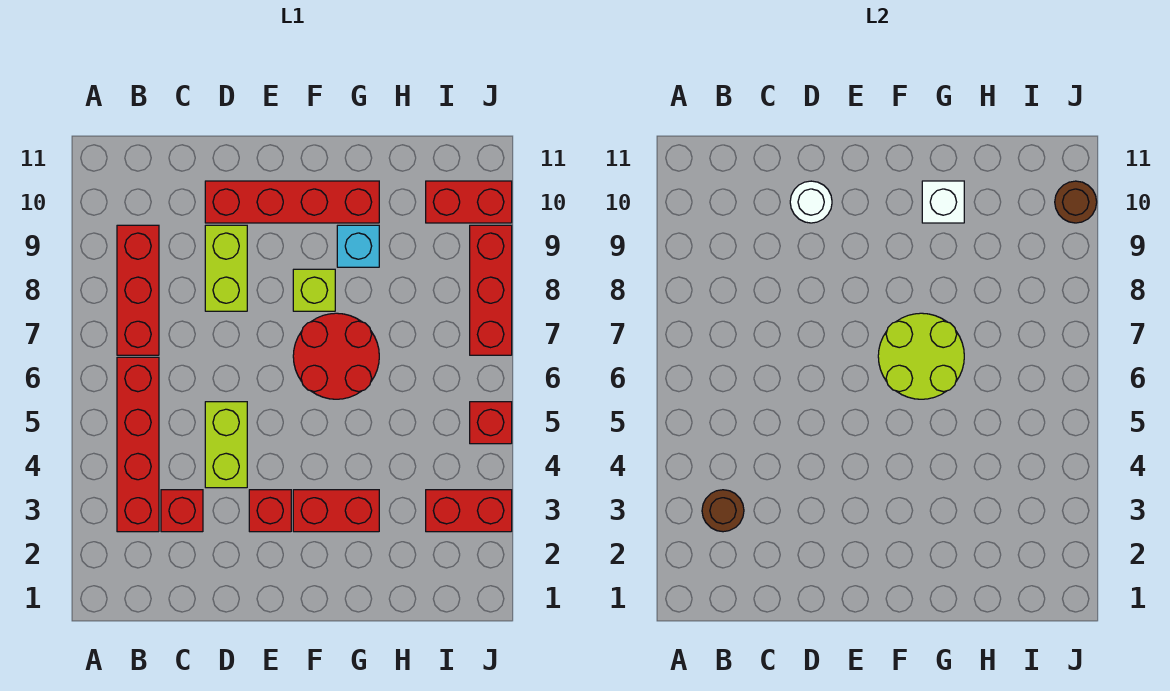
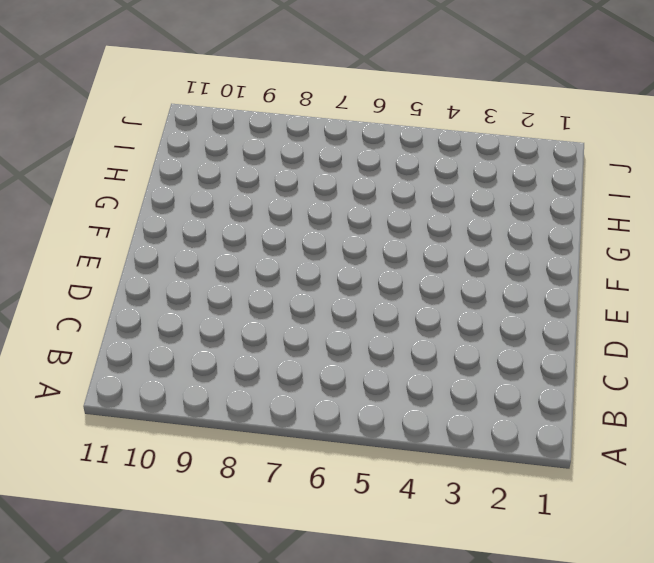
none -> red brick B3:B6 level 1
none -> red brick B7:B9 level 1
none -> red brick C3 level 1

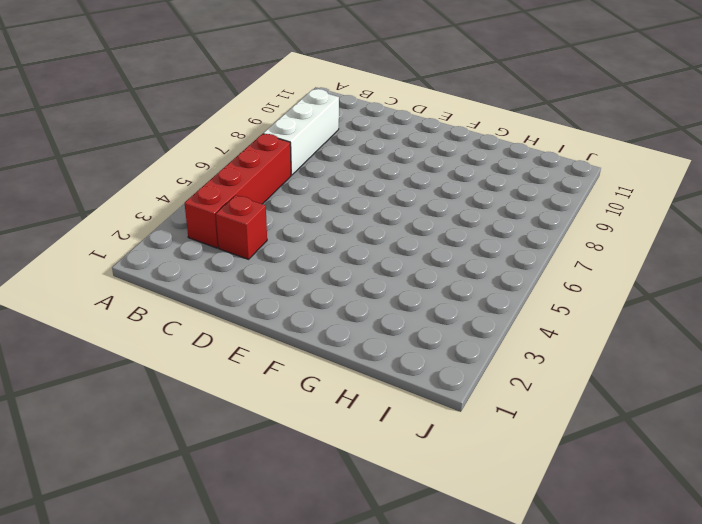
white brick B7:B9 level 1 -> red brick B7:B9 level 1
none -> lime brick D4:D5 level 1
none -> lime brick D8:D9 level 1
none -> red brick D10:G10 level 1

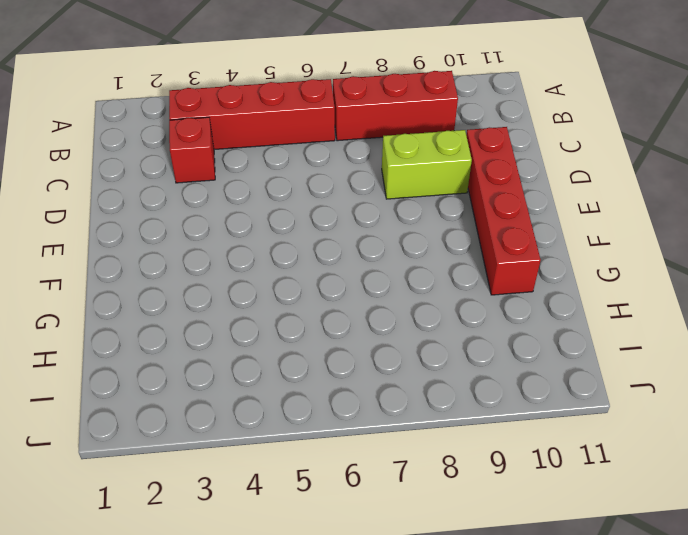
none -> lime brick D4:D5 level 1
none -> red brick E3 level 1
none -> red brick F3:G3 level 1

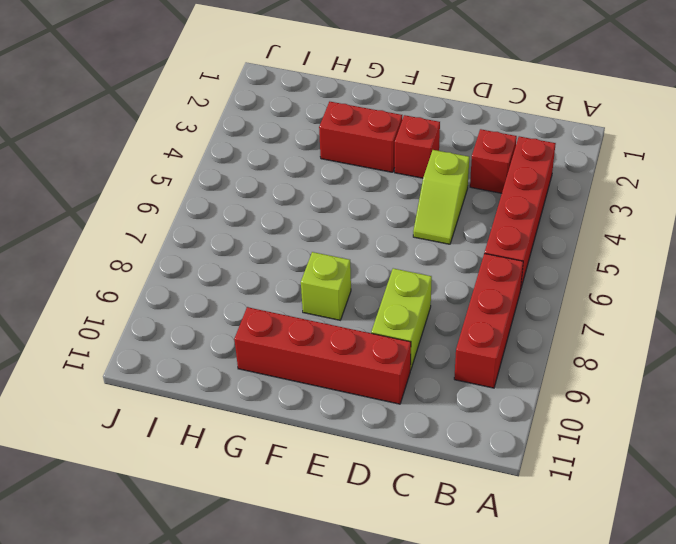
lime slope D4:D5 level 1 top 4 -> lime brick D4:D5 level 1
none -> red round brick F6:G7 level 1
none -> cyan brick G9 level 1
none -> red brick I3:J3 level 1

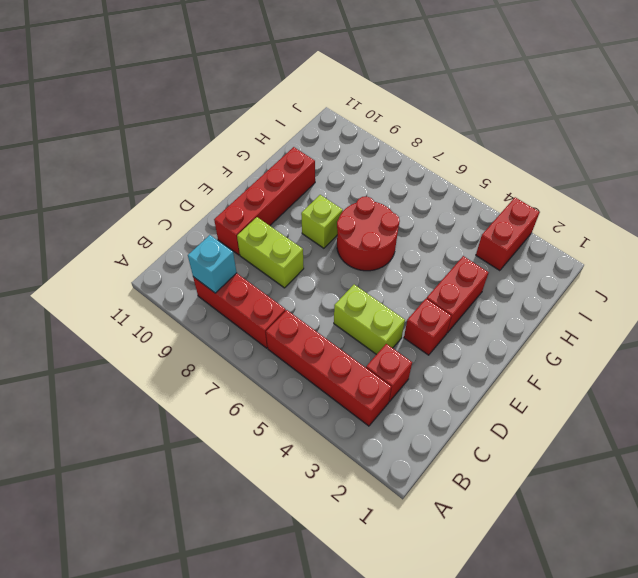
cyan brick B9 level 2 -> cyan brick G9 level 1
none -> red brick I10:J10 level 1
none -> red brick J5 level 1
none -> red brick J7:J9 level 1

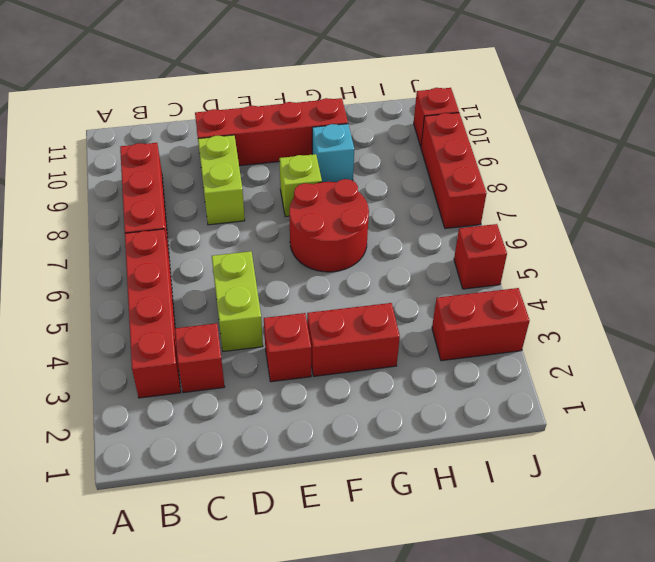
red brick J10 level 1 -> red brick I10:J10 level 1
none -> brown round brick B3 level 2
none -> white round brick D10 level 2
none -> lime round brick F6:G7 level 2

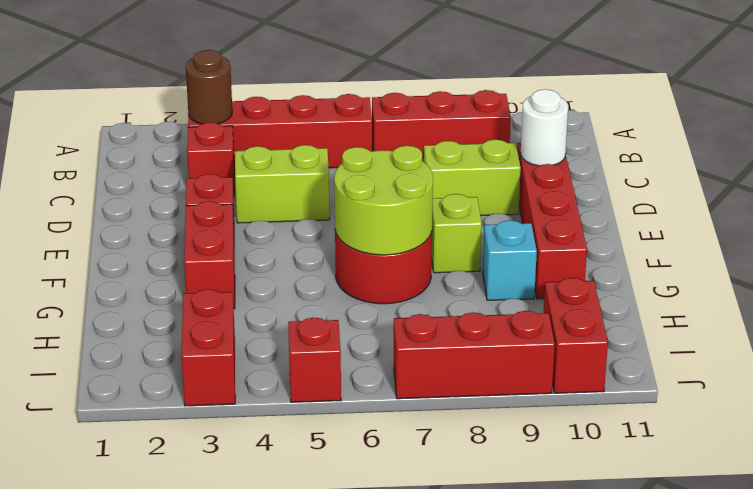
none -> white brick G10 level 2
none -> brown round brick J10 level 2

